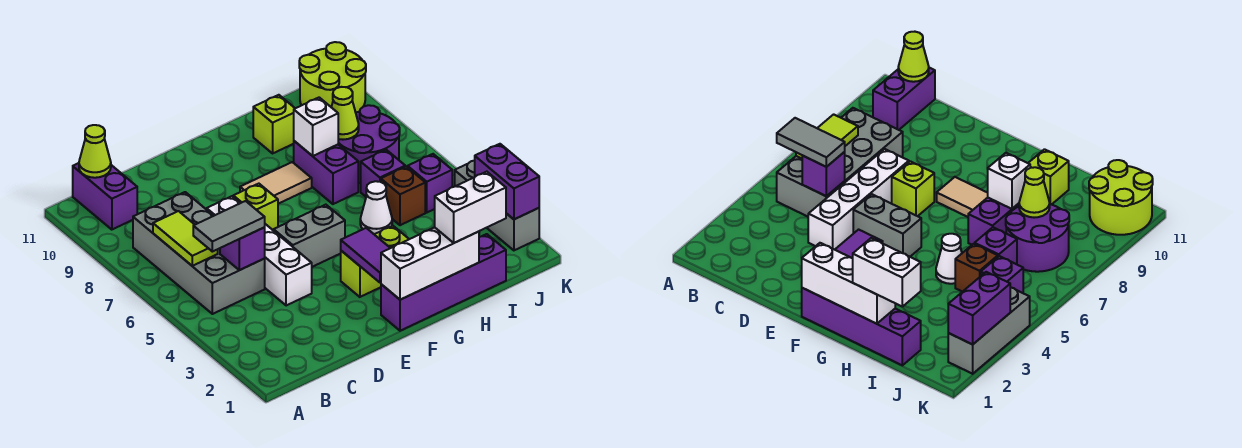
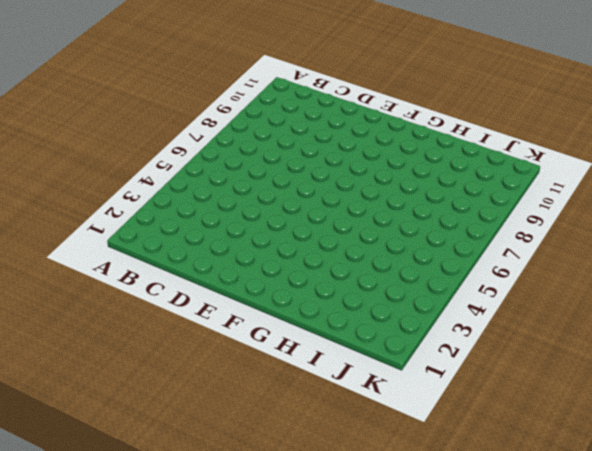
none -> grey brick B5:C8 level 1
none -> purple brick B10:B11 level 1
none -> white brick D4:D7 level 1

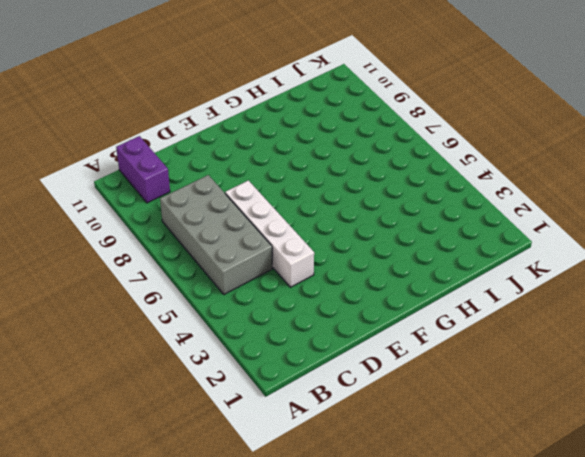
none -> grey brick E5:F5 level 1
none -> lime brick E7 level 1
none -> purple brick F1:I1 level 1

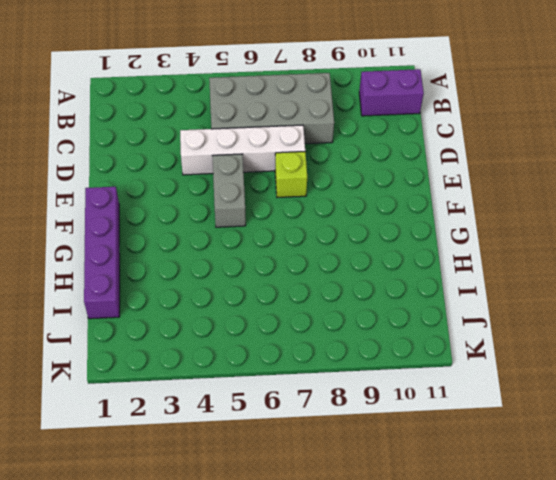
none -> lime brick F3:G3 level 1
none -> tan tile F8:G8 level 1
none -> white cone H5 level 1

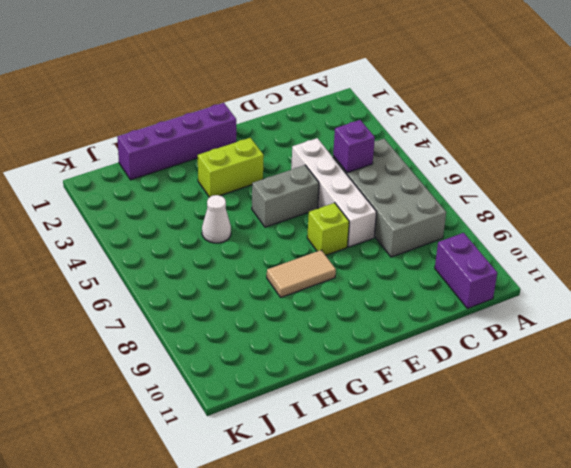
none -> purple brick H7:H8 level 1
none -> lime brick H10 level 1
none -> brown brick I5 level 1

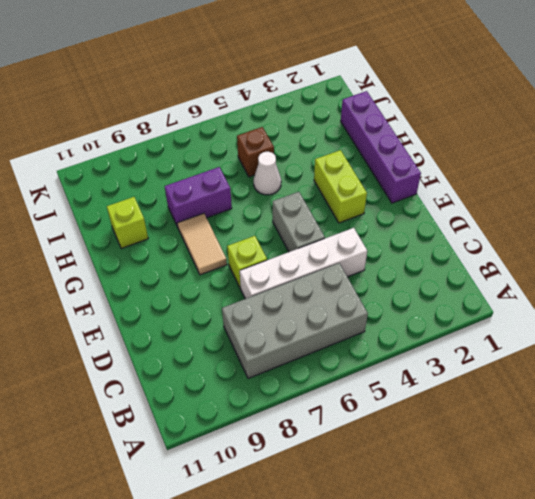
none -> purple brick B10:B11 level 1
none -> purple brick I6 level 1
none -> purple round brick I7:J8 level 1

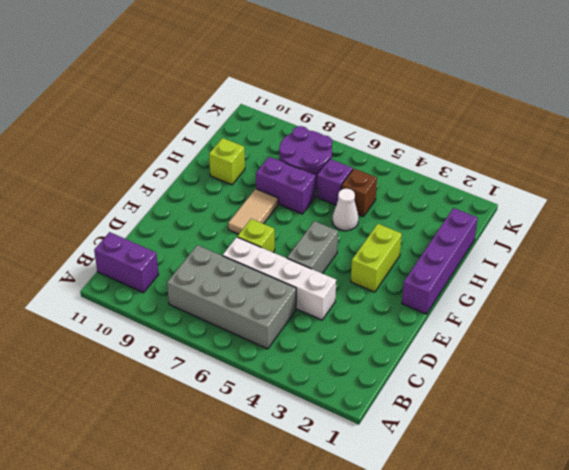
none -> purple brick J5 level 1
none -> lime round brick J10:K11 level 1
none -> grey brick K2:K4 level 1

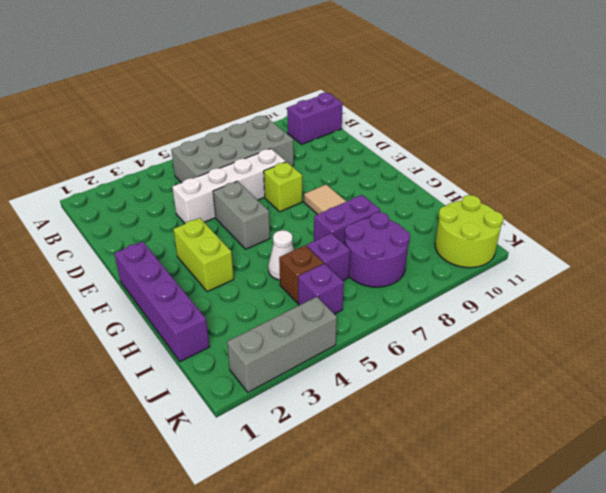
none -> lime brick H10 level 1
none -> lime tile B6:B7 level 2
none -> lime cone B11 level 2

